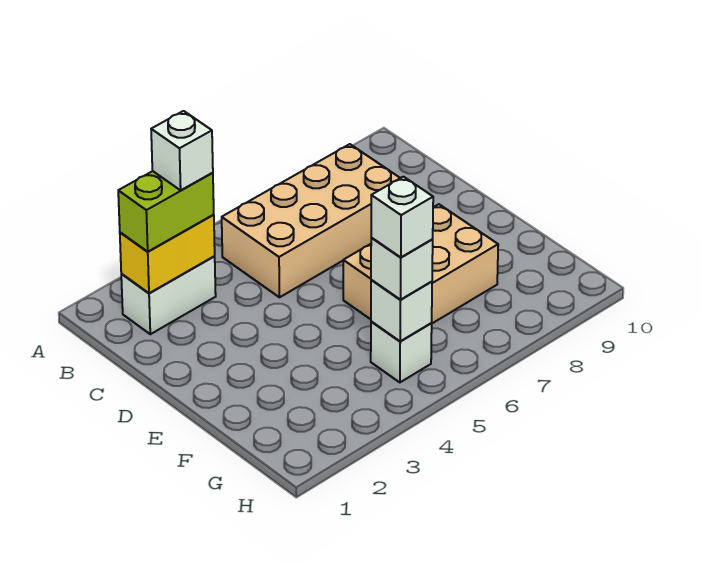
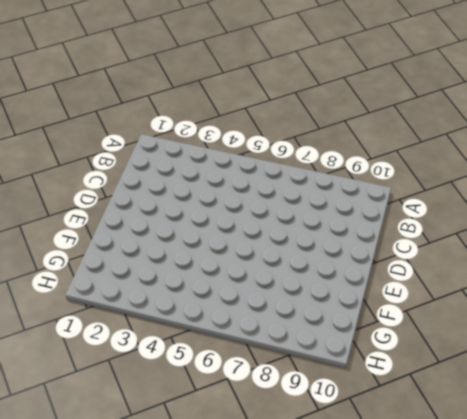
none -> white brick B2:B3 level 1
none -> tan brick B5:C8 level 1

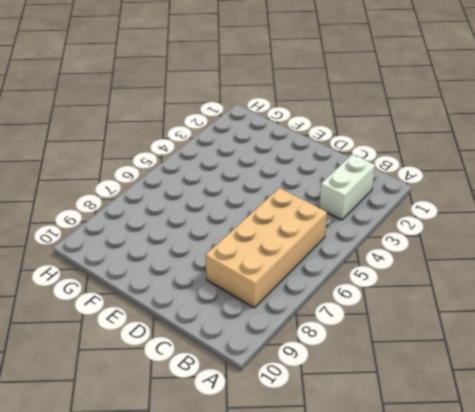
none -> tan brick E6:F8 level 1
none -> white brick G5 level 1

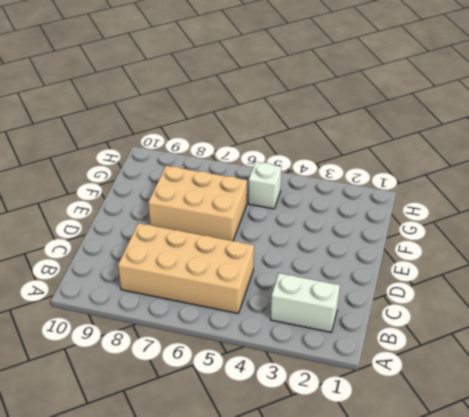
none -> yellow brick B2:B3 level 2
none -> white brick G5 level 2

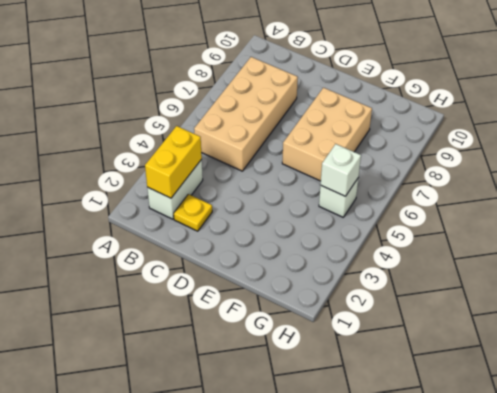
yellow plate C2 level 1 -> none
none -> lime brick B2:B3 level 3
none -> white brick G5 level 3

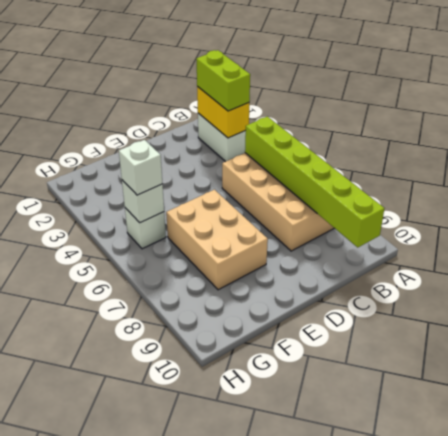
lime brick B5:B10 level 2 -> none
none -> white brick B3 level 4
none -> white brick G5 level 4

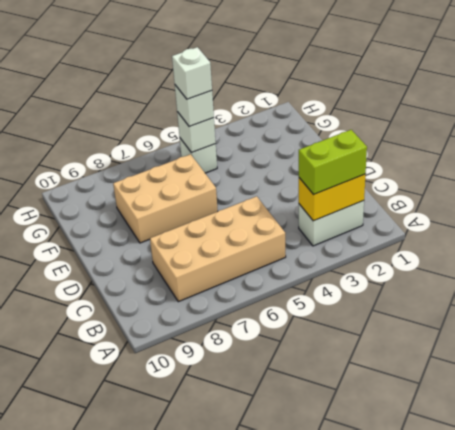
none -> white brick B3 level 4

